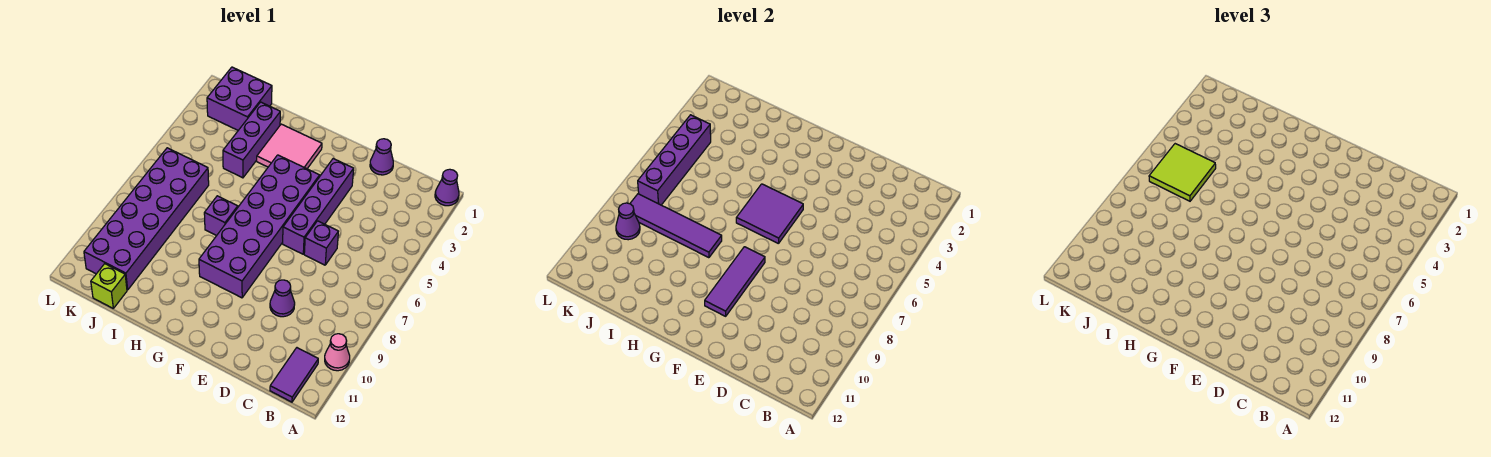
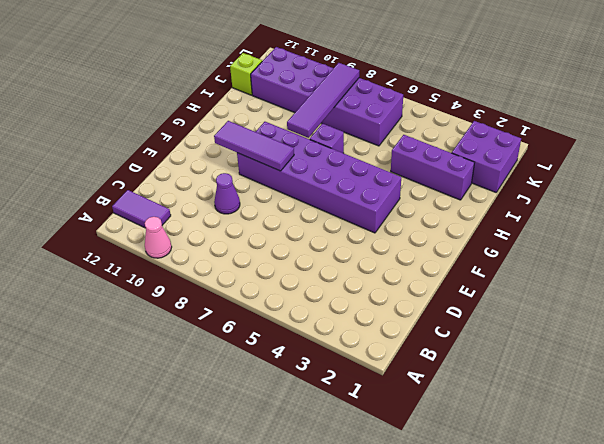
none -> purple cone A1 level 1
none -> purple cone D1 level 1
none -> purple brick D6 level 1

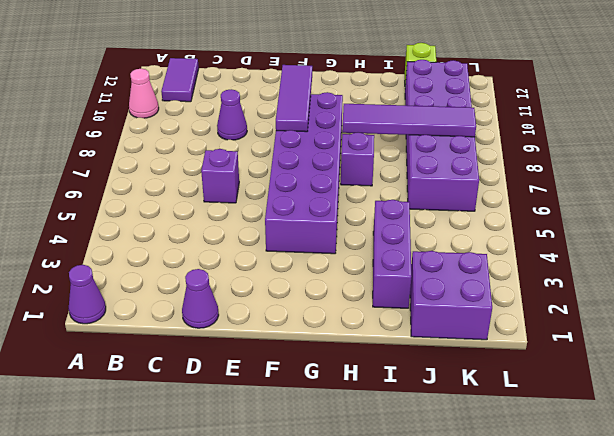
none -> purple brick E3:E6 level 1
none -> pink tile G2:H3 level 1
none -> purple tile F5:G6 level 2

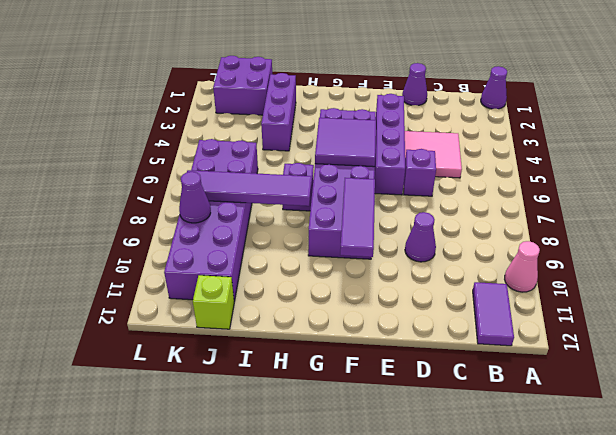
pink tile C4:D5 level 1 -> pink tile G2:H3 level 1
none -> purple brick K4:K7 level 2
none -> lime tile J5:K6 level 3

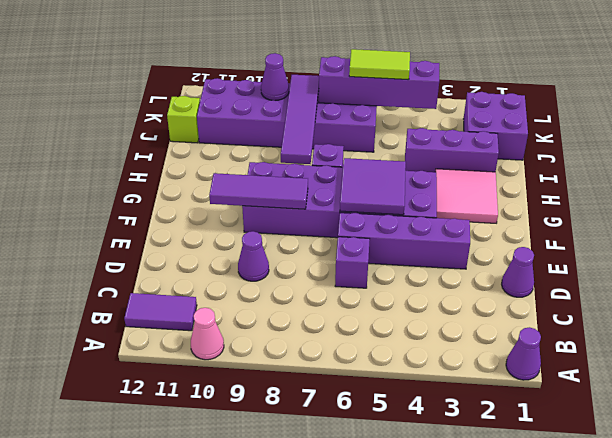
lime tile K5:K6 level 3 -> lime tile J5:K6 level 3

